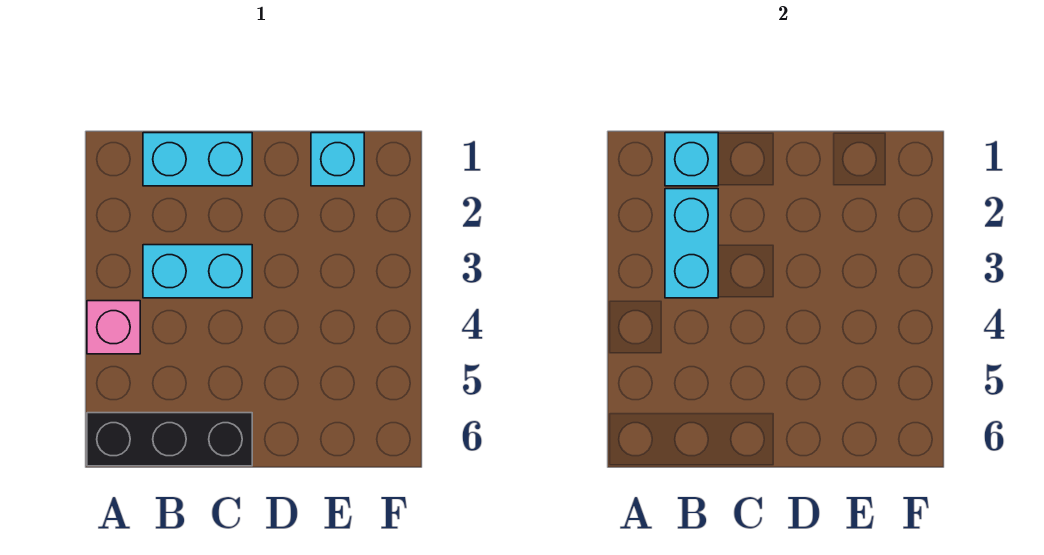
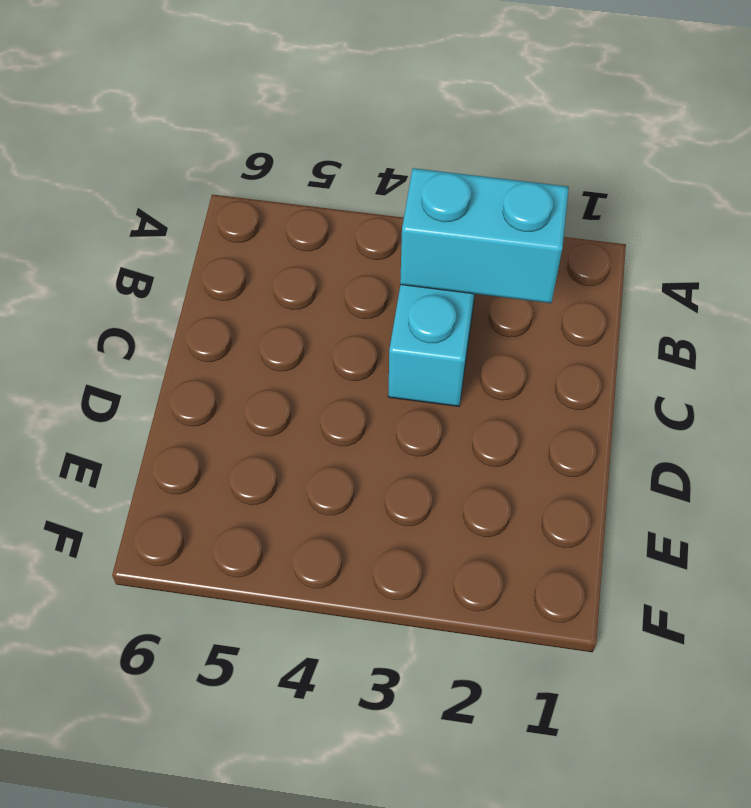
none -> pink brick A4 level 1
none -> black brick A6:C6 level 1

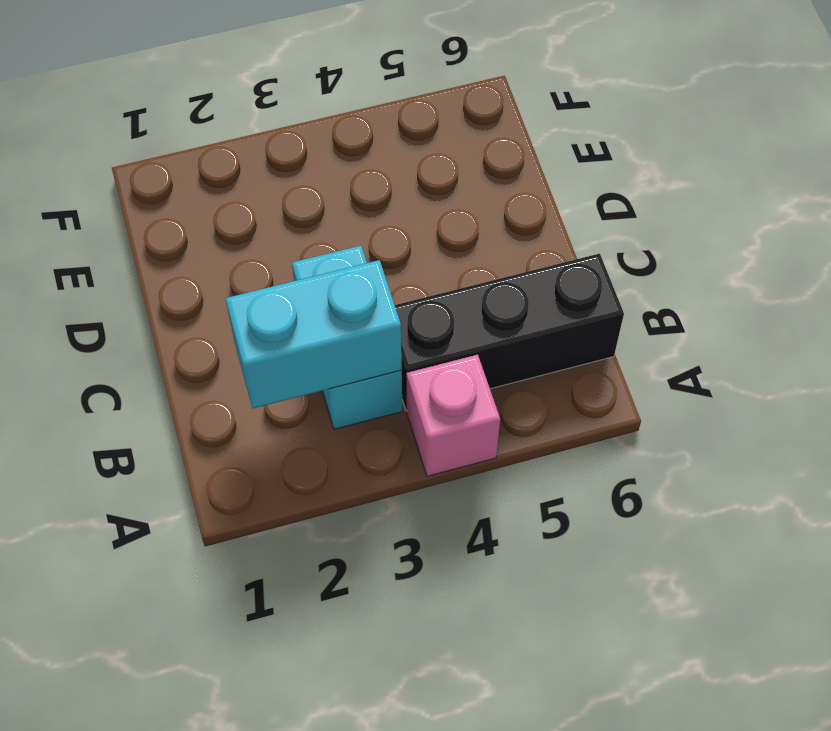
black brick B4:B6 level 1 -> black brick A6:C6 level 1
none -> cyan brick B1:C1 level 1
none -> cyan brick E1 level 1

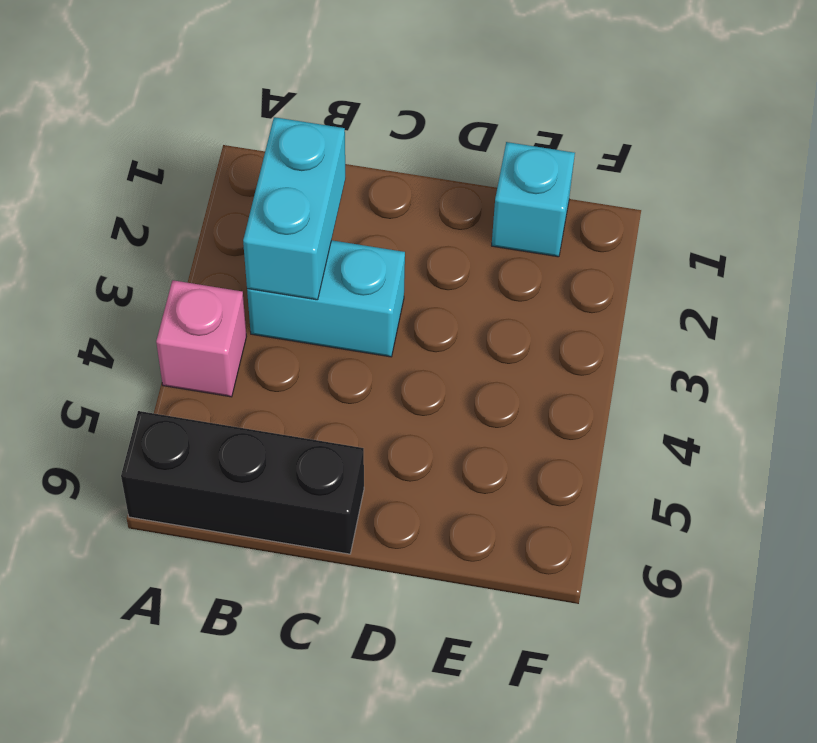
none -> cyan brick B1:C1 level 1
none -> cyan brick B1 level 2

